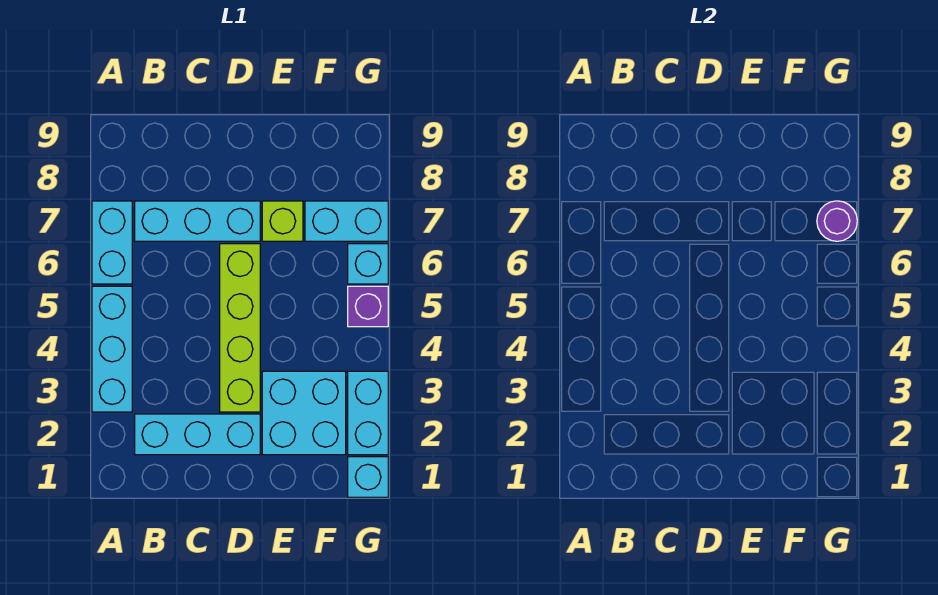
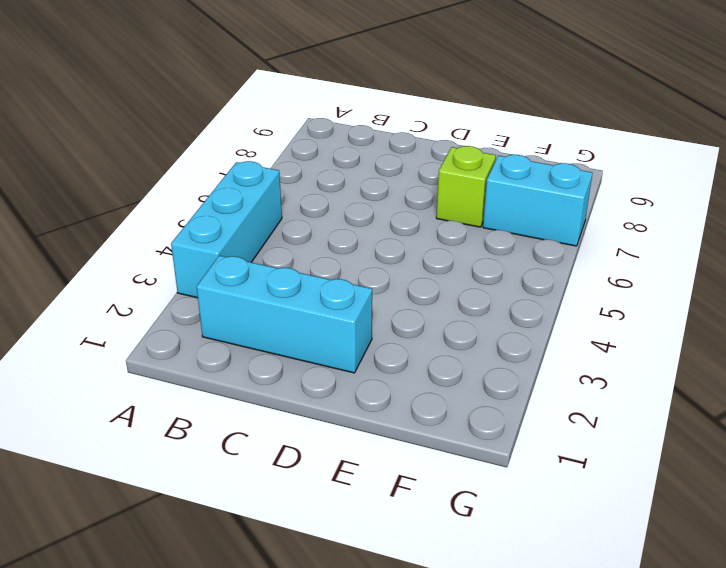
none -> cyan brick A6:A7 level 1
none -> cyan brick B7:D7 level 1
none -> lime brick D3:D6 level 1

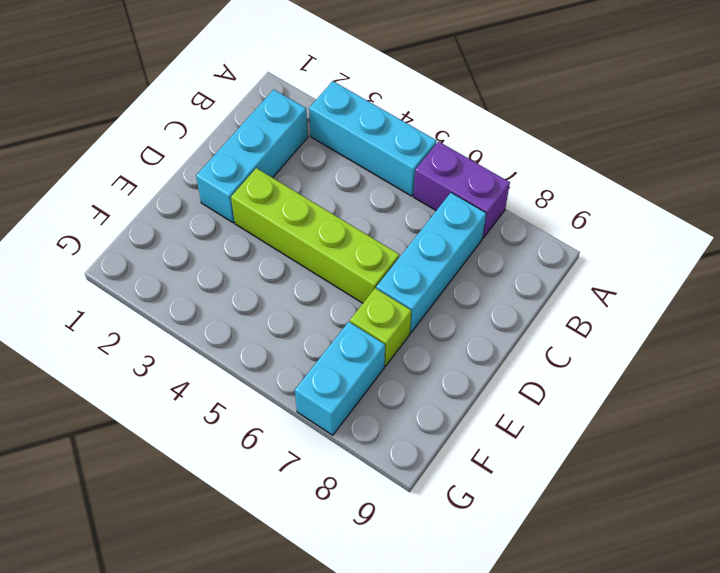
purple brick A6:A7 level 1 -> cyan brick A6:A7 level 1
none -> cyan brick E2:F3 level 1
none -> cyan brick G1 level 1
none -> cyan brick G2:G3 level 1

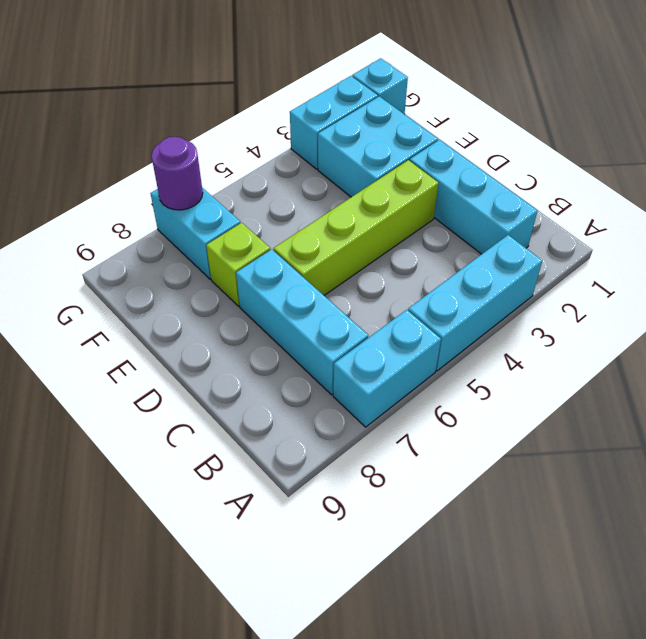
none -> purple brick G5 level 1
none -> cyan brick G6 level 1

